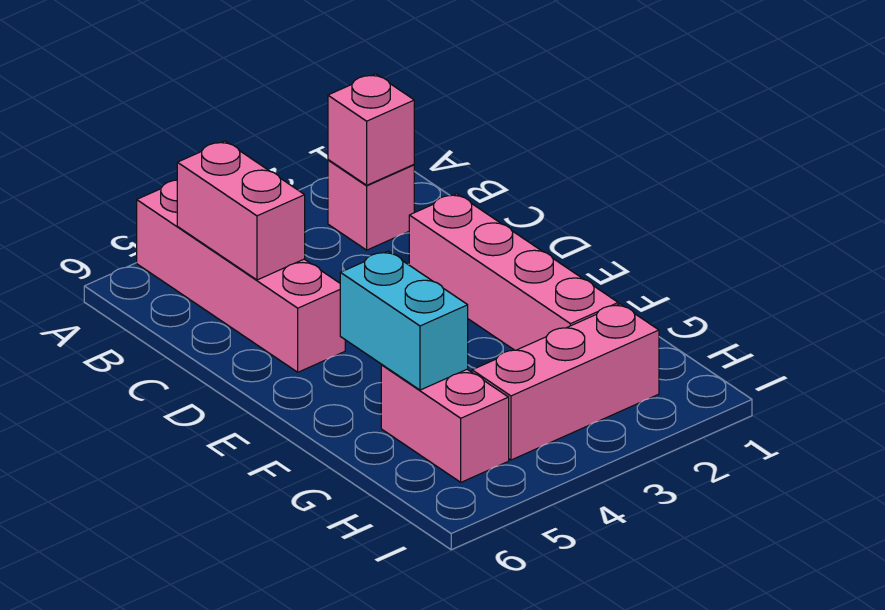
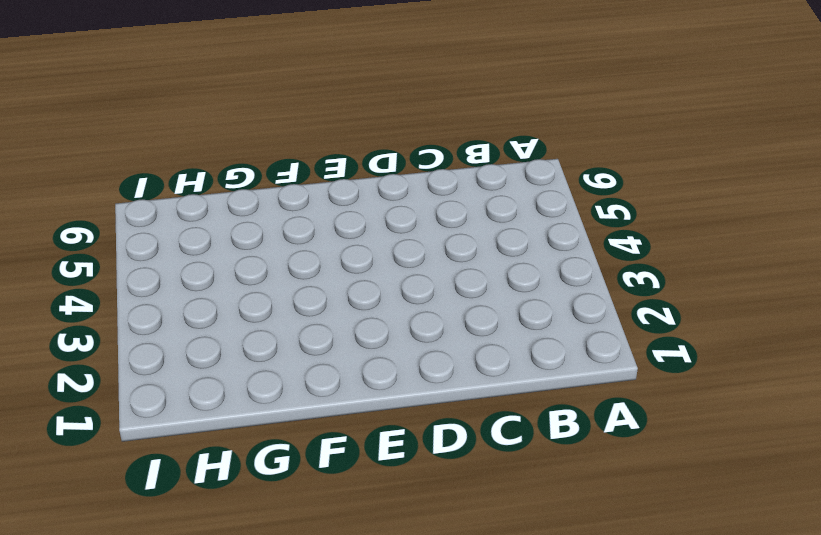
none -> pink brick A5:D5 level 1
none -> pink brick B2 level 1

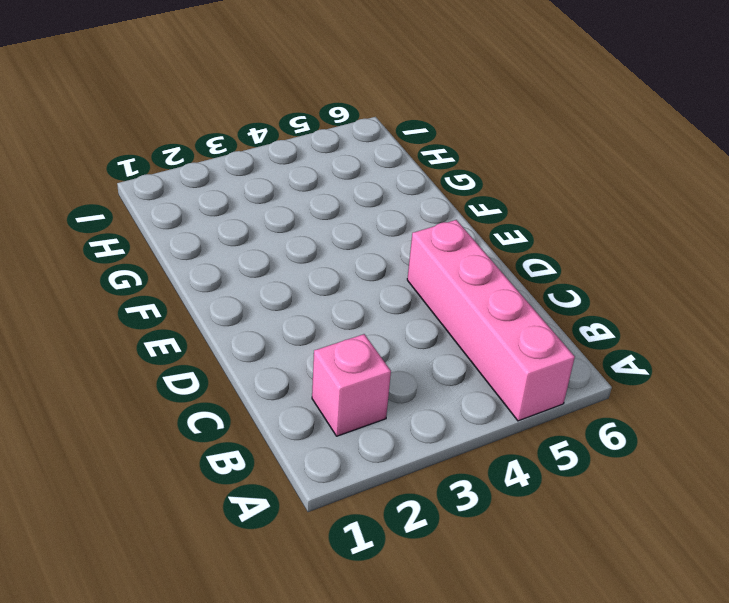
none -> pink brick D2:G2 level 1
none -> pink brick G5:H5 level 1

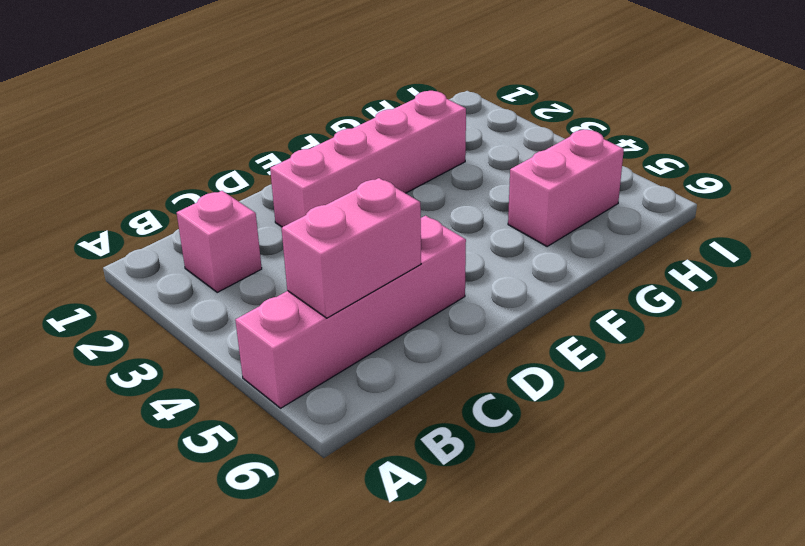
none -> pink brick H2:H4 level 1
none -> pink brick B2 level 2

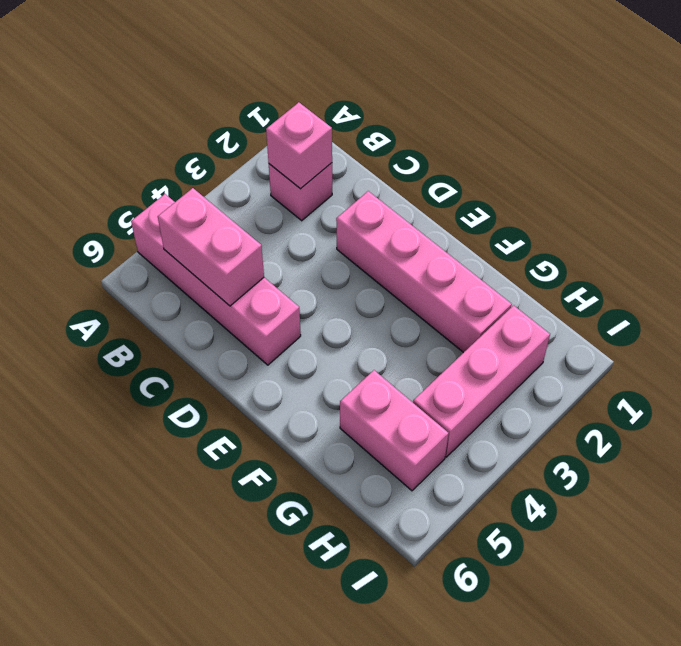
none -> cyan brick F5:G5 level 2

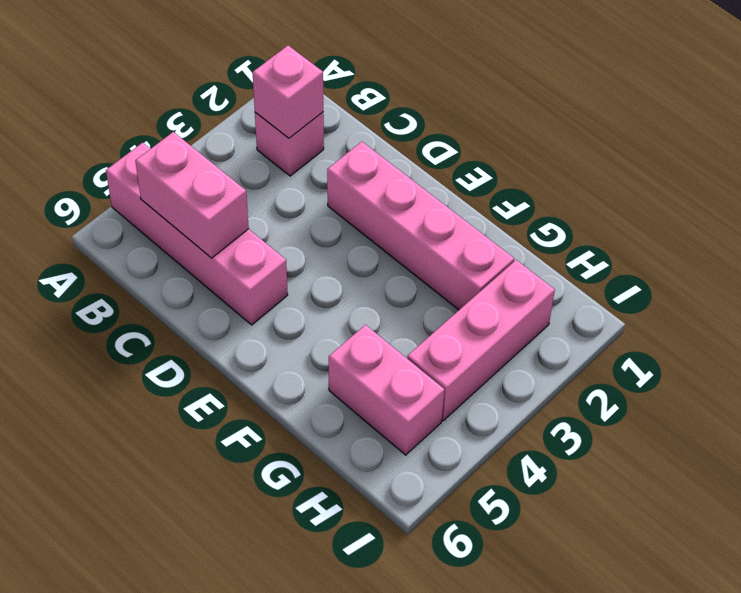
none -> cyan brick F5:G5 level 2

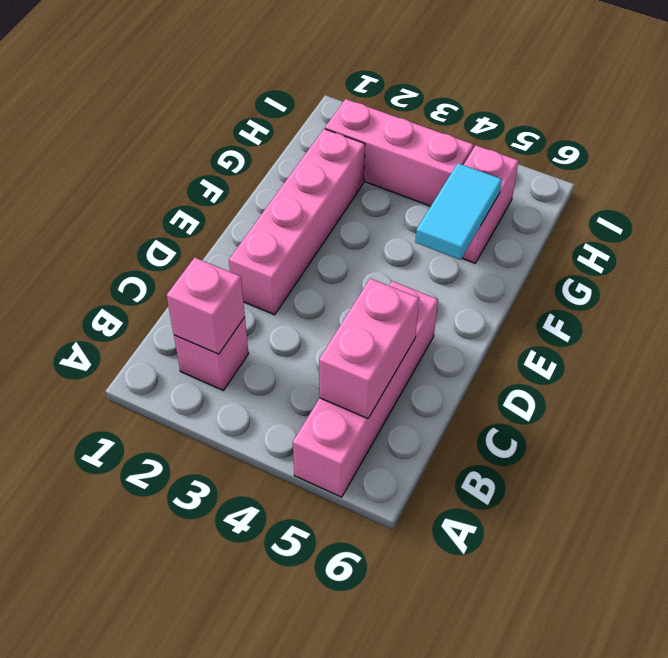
cyan tile F5:G5 level 2 -> cyan brick F5:G5 level 2

